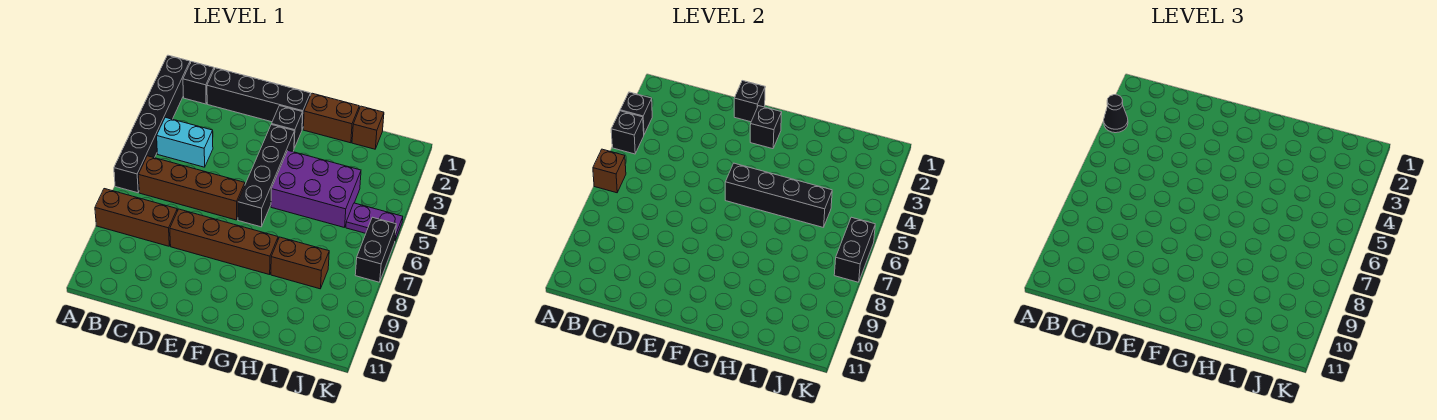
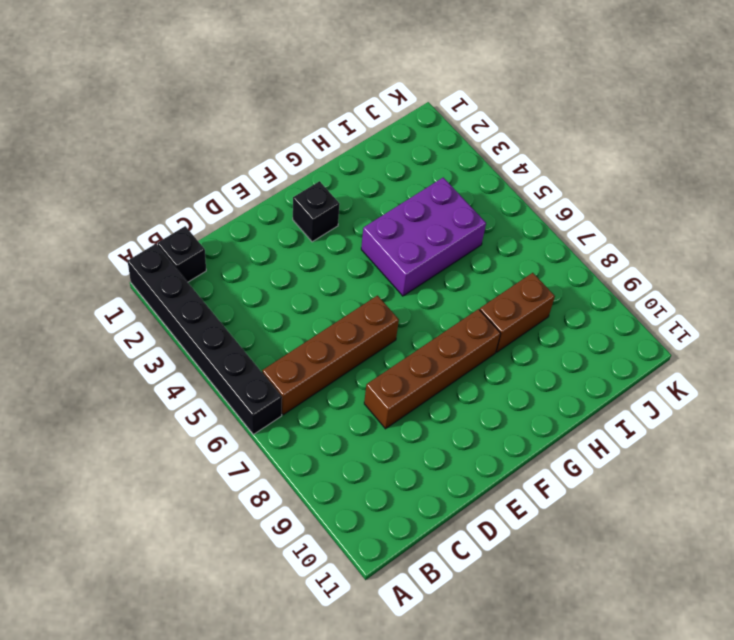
none -> brown brick A8:C8 level 1
none -> cyan brick B4:C4 level 1
none -> black brick C1:F1 level 1

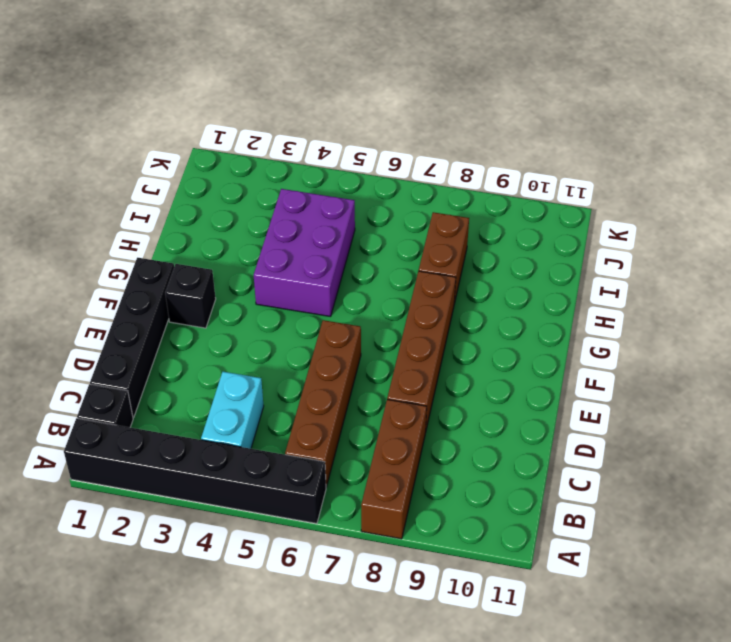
none -> black brick F3:F6 level 1
none -> brown brick G1:H1 level 1
none -> brown brick I1 level 1

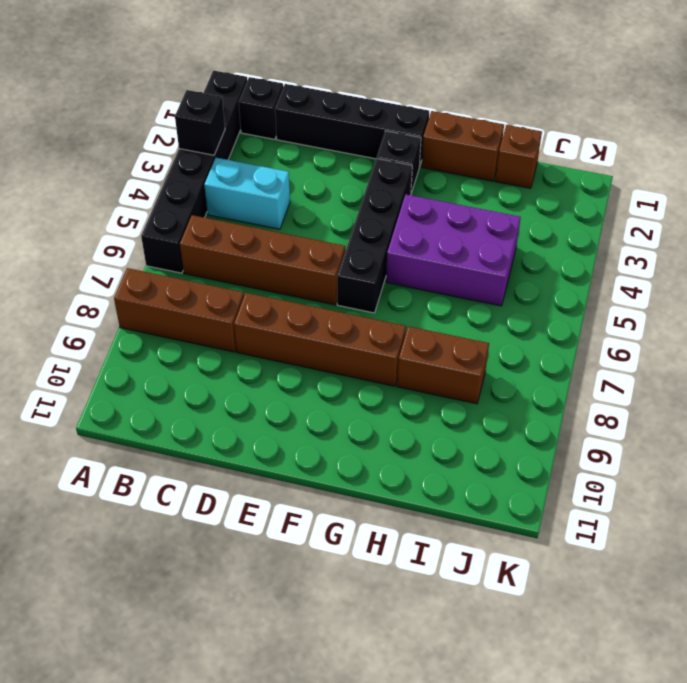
none -> purple plate J5:K5 level 1
none -> black brick K6:K7 level 1
none -> black brick A4 level 2

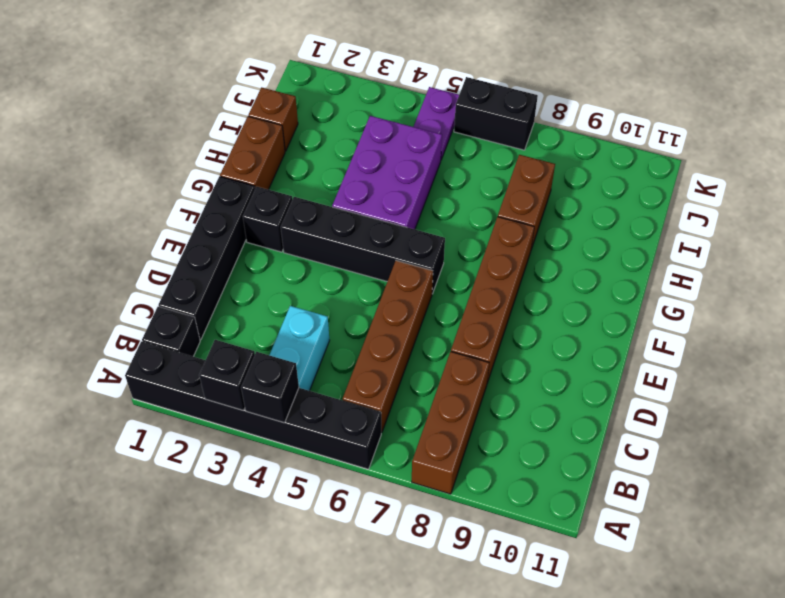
none -> brown brick A6 level 2
none -> black brick E1 level 2
none -> black brick F2 level 2

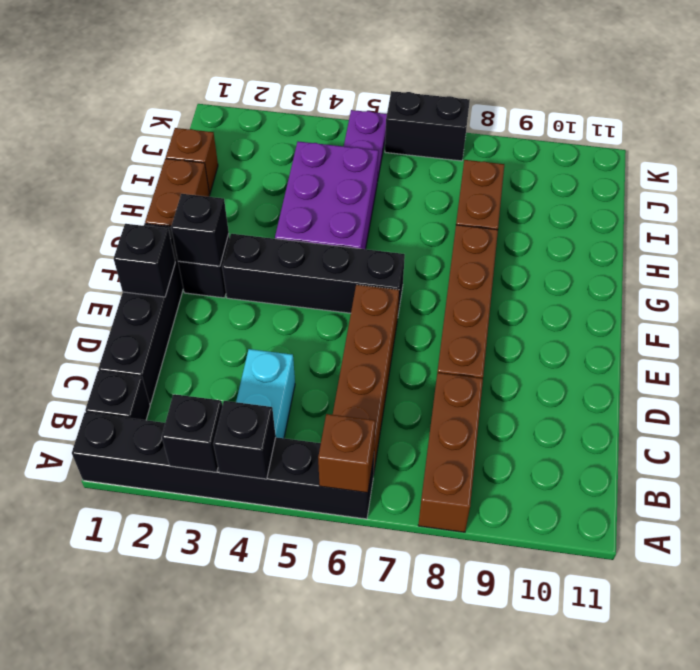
none -> black brick F5:I5 level 2
none -> black brick K6:K7 level 2
none -> black cone A3 level 3

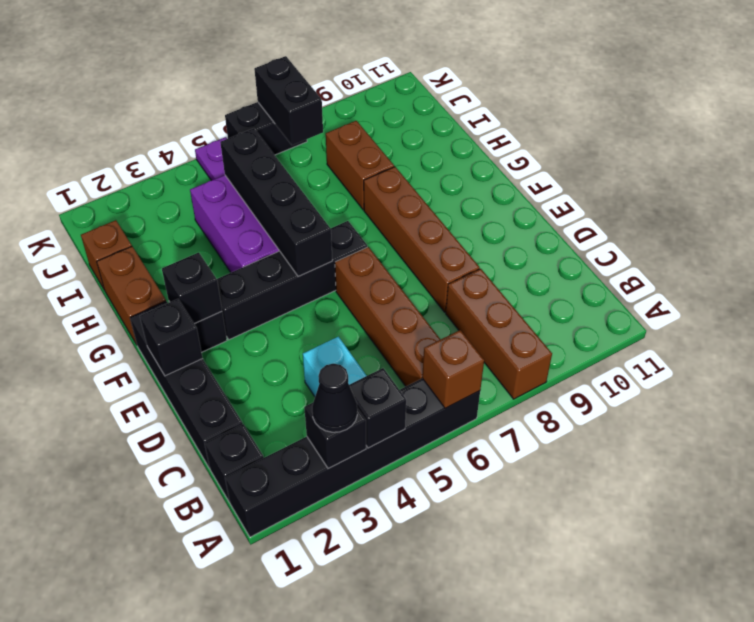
black brick J7:K7 level 2 -> black brick K6:K7 level 2

